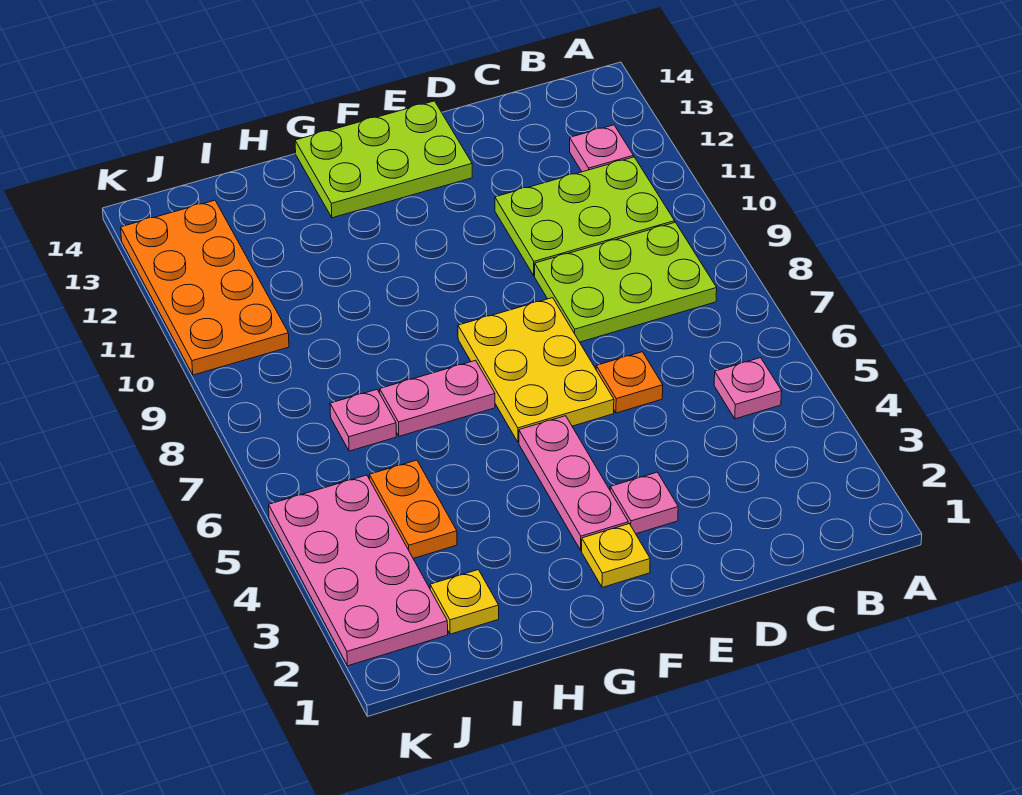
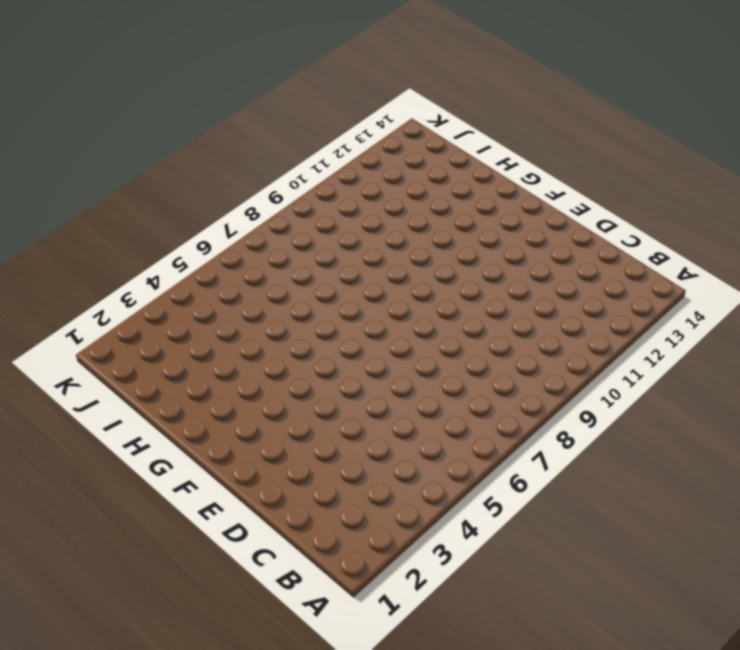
none -> pink plate B5 level 1
none -> lime plate B8:D9 level 1
none -> lime plate B10:D11 level 1

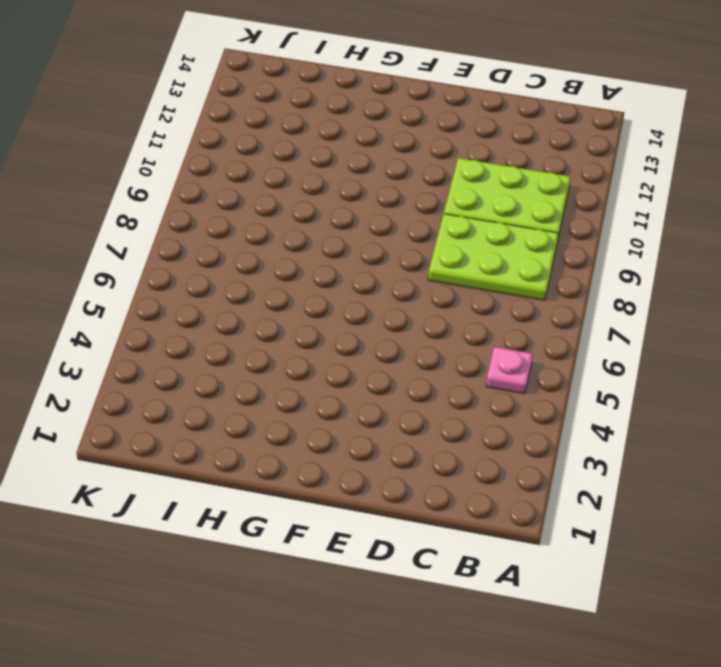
none -> pink plate B12 level 1
none -> orange plate D6 level 1
none -> pink plate E3 level 1

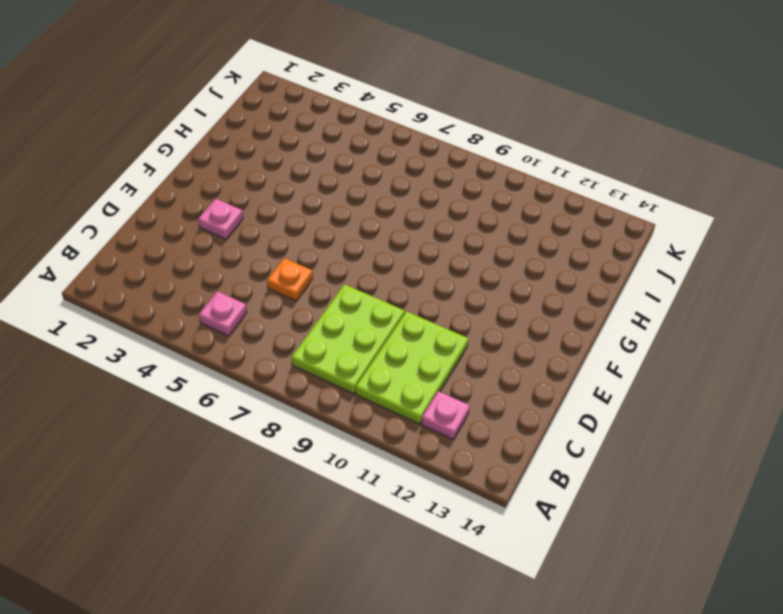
none -> yellow plate E6:F8 level 1
none -> lime plate E13:G14 level 1
none -> yellow plate F2 level 1

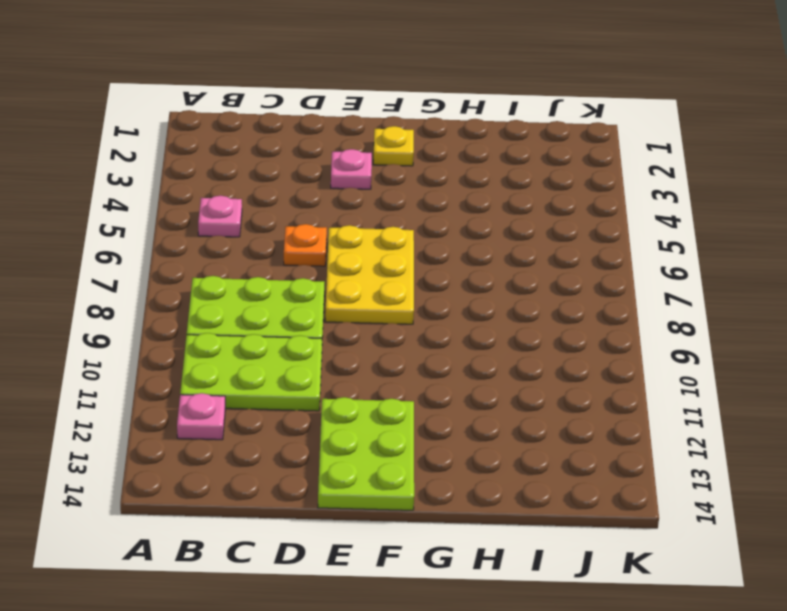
lime plate E12:F14 level 1 -> lime plate E13:G14 level 1
none -> pink plate F3:F5 level 1
none -> pink plate G7:H7 level 1
none -> yellow plate I2 level 1

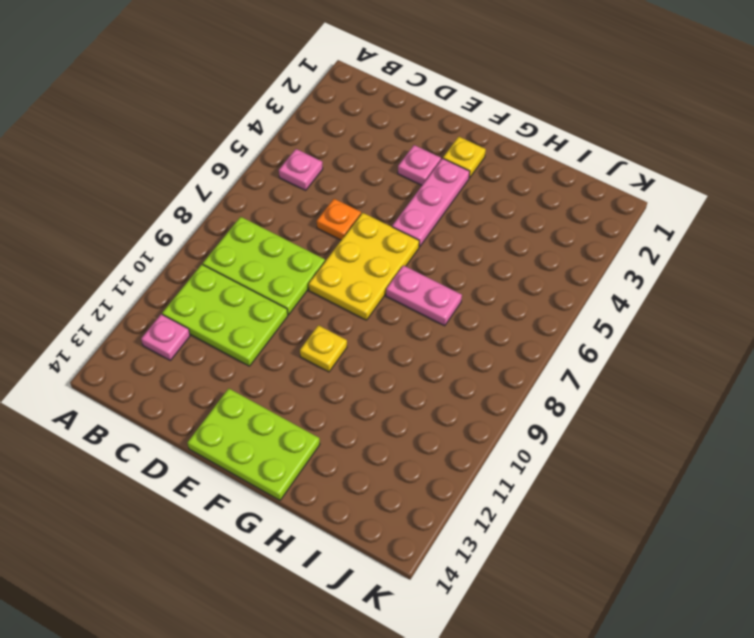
yellow plate F10 level 1 -> yellow plate I2 level 1
none -> orange plate I4:I5 level 1
none -> pink plate I7 level 1
none -> pink plate J2:K5 level 1

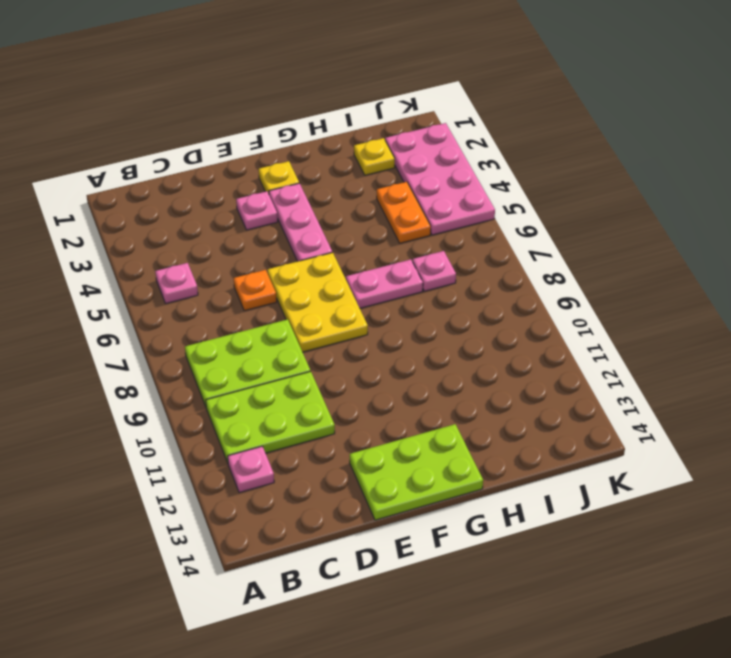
none -> orange plate J10:K13 level 1

